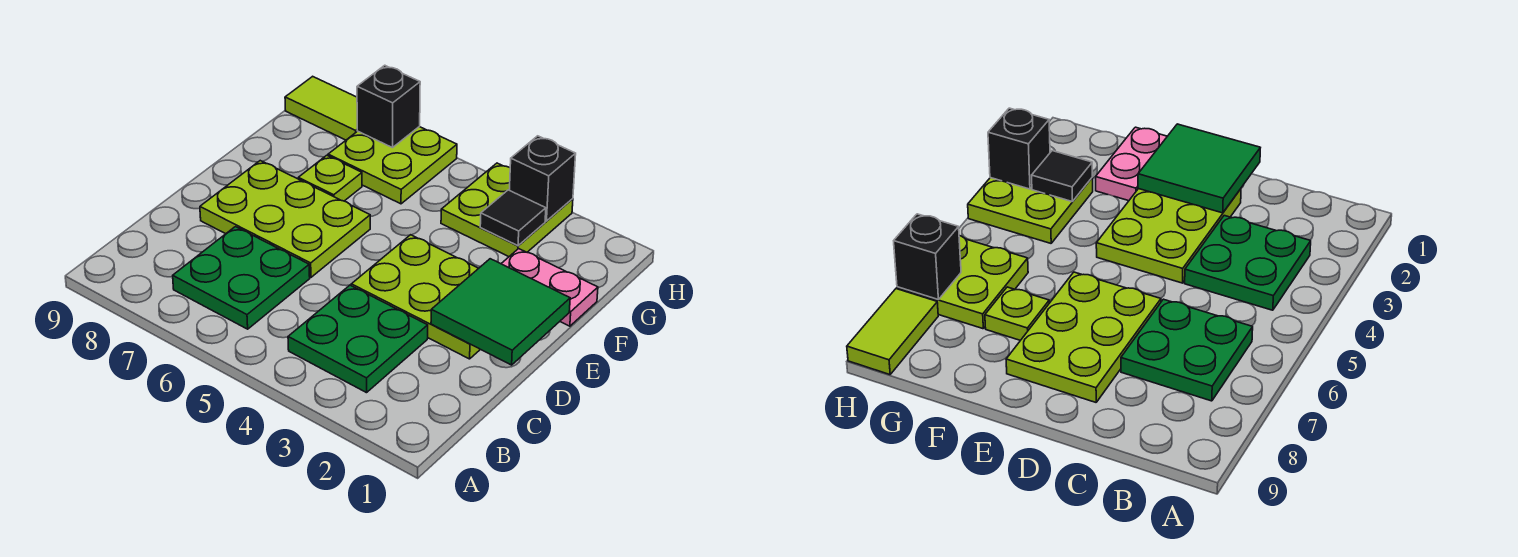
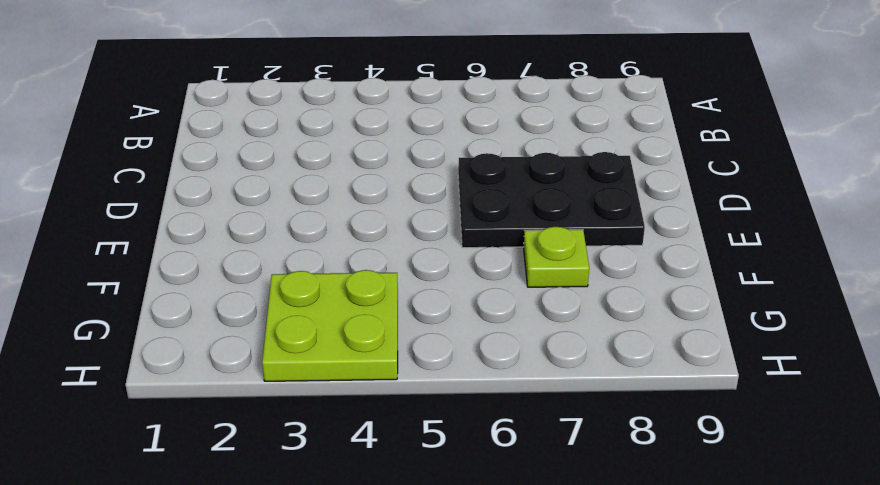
black plate D6:E8 level 1 -> lime plate D6:E8 level 1
none -> green plate B3:C4 level 1
none -> green plate B6:C7 level 1
none -> lime plate D2:E4 level 1

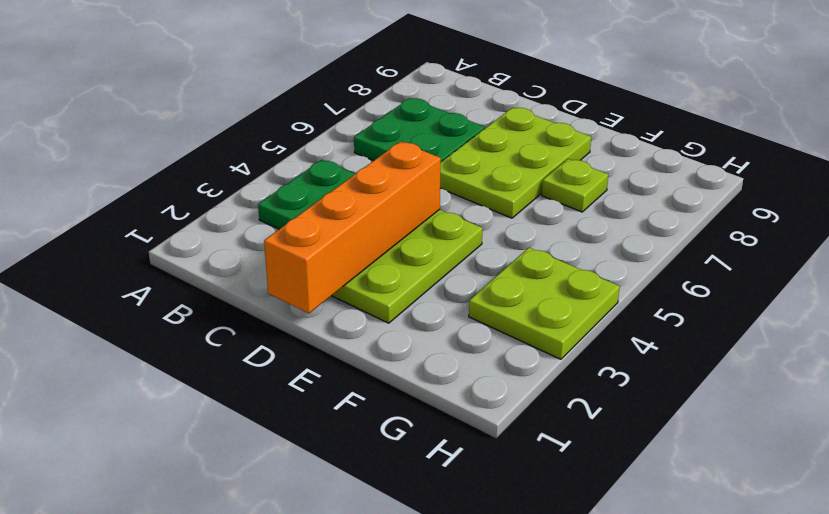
orange brick D1:D4 level 2 -> green tile D1:E2 level 2
none -> pink plate F1:F2 level 1
none -> lime plate G6:H7 level 1
none -> lime tile H8:H9 level 1

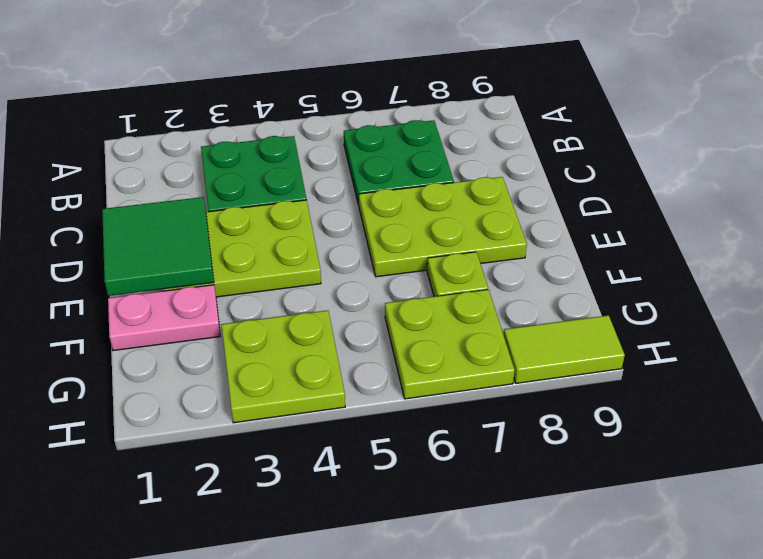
none -> black tile G3 level 2
none -> black brick H3 level 2
none -> black brick H7 level 2

